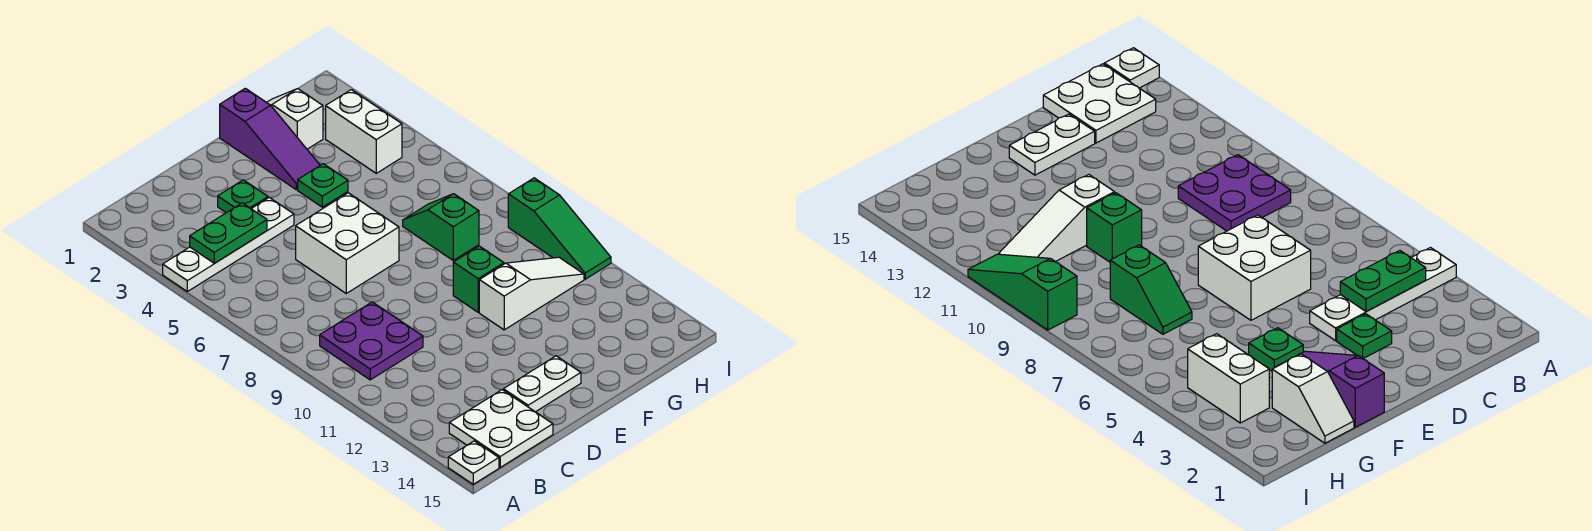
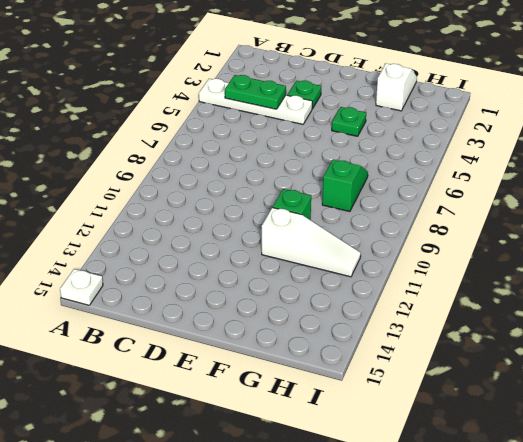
none -> purple plate B9:C10 level 1
none -> white plate B14:C15 level 1
none -> white brick D6:E7 level 1

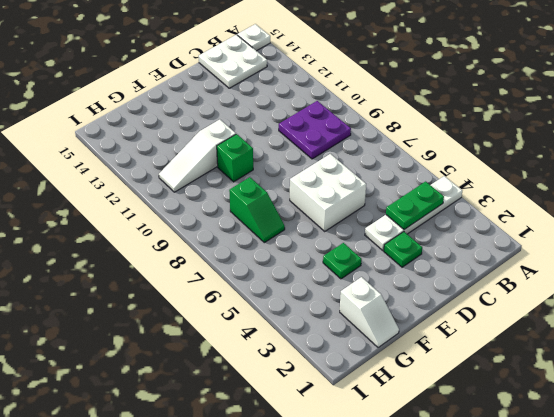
none -> white plate D14:E14 level 1
none -> purple slope F1:F3 level 1 top 1
none -> white brick H3:H4 level 1

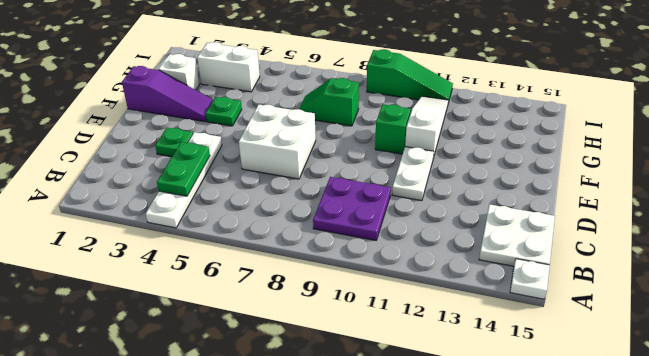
white plate D11:E11 level 1 -> white plate D14:E14 level 1

